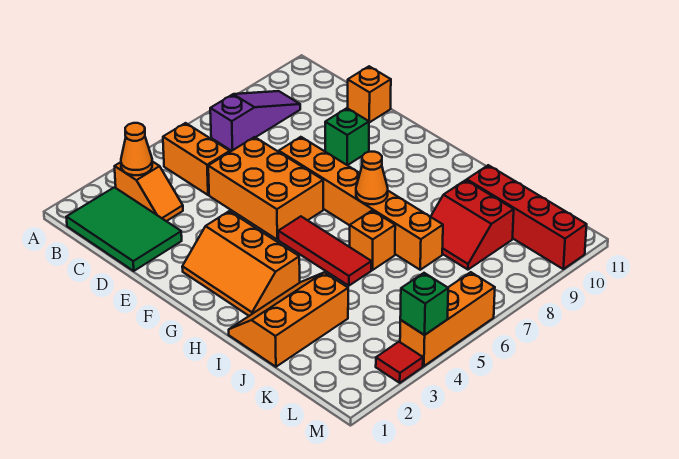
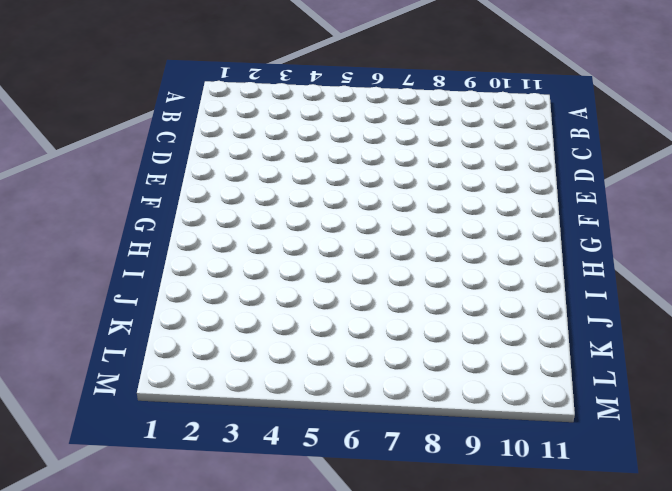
none -> green tile B1:D2 level 1
none -> orange slope B3:C3 level 1 top B
none -> orange brick B5:C5 level 1

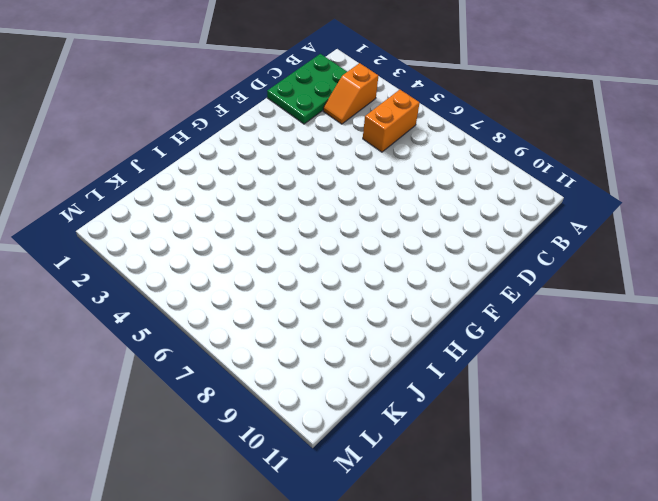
green plate B1:D2 level 1 -> green tile B1:D2 level 1
none -> purple slope B7:B9 level 1 top 7
none -> orange brick D5:F6 level 1
none -> orange brick D11 level 1

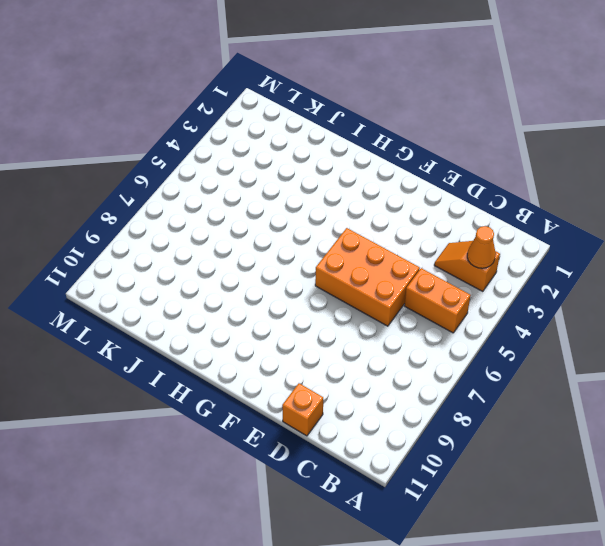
none -> green tile B1:D2 level 1
none -> purple slope B7:B9 level 1 top 7
none -> orange brick E7:J7 level 1

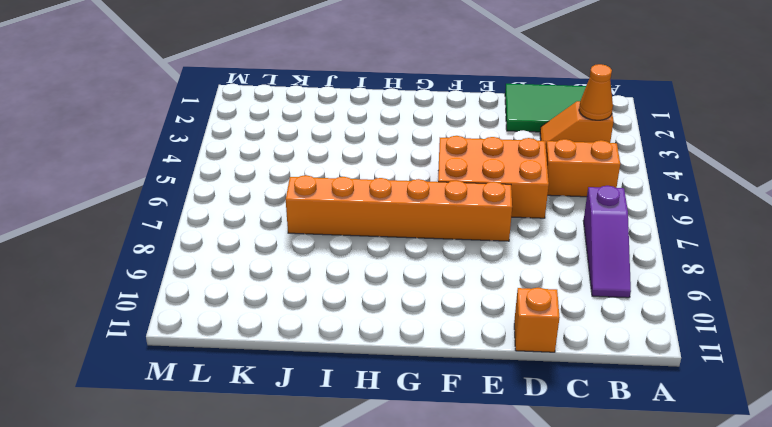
none -> green brick E9 level 1
none -> orange slope F2:H3 level 1 top 3
none -> red tile G5:I5 level 1

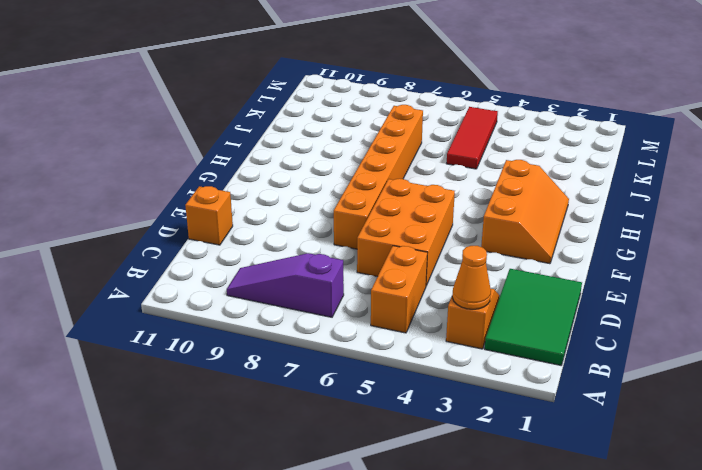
red tile J5:L5 level 1 -> red tile G5:I5 level 1
none -> green brick E9 level 1
none -> orange slope I1:J3 level 1 top J
none -> orange brick I6 level 1

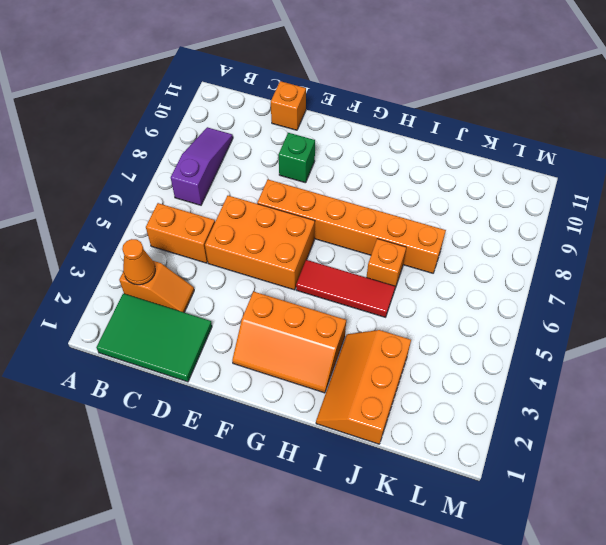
none -> red slope J8:K9 level 1 top 9
none -> red brick J10:M10 level 1
none -> red tile M3 level 1

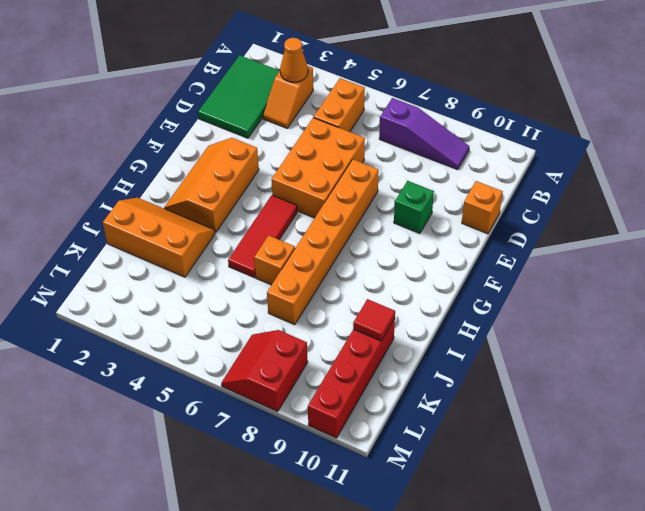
red tile J10 level 2 -> red tile M3 level 1
red slope L7:M8 level 1 top 8 -> red slope J8:K9 level 1 top 9
none -> orange brick M4:M6 level 1
none -> orange cone H7 level 2
none -> green brick M4 level 2

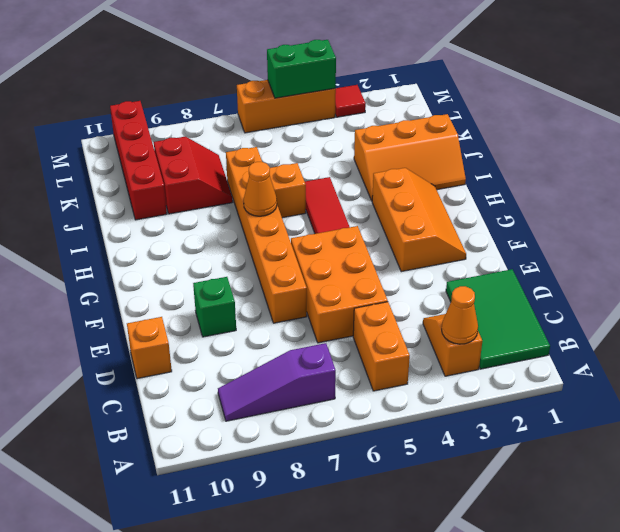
green brick M4:M5 level 2 -> green brick M4 level 2

